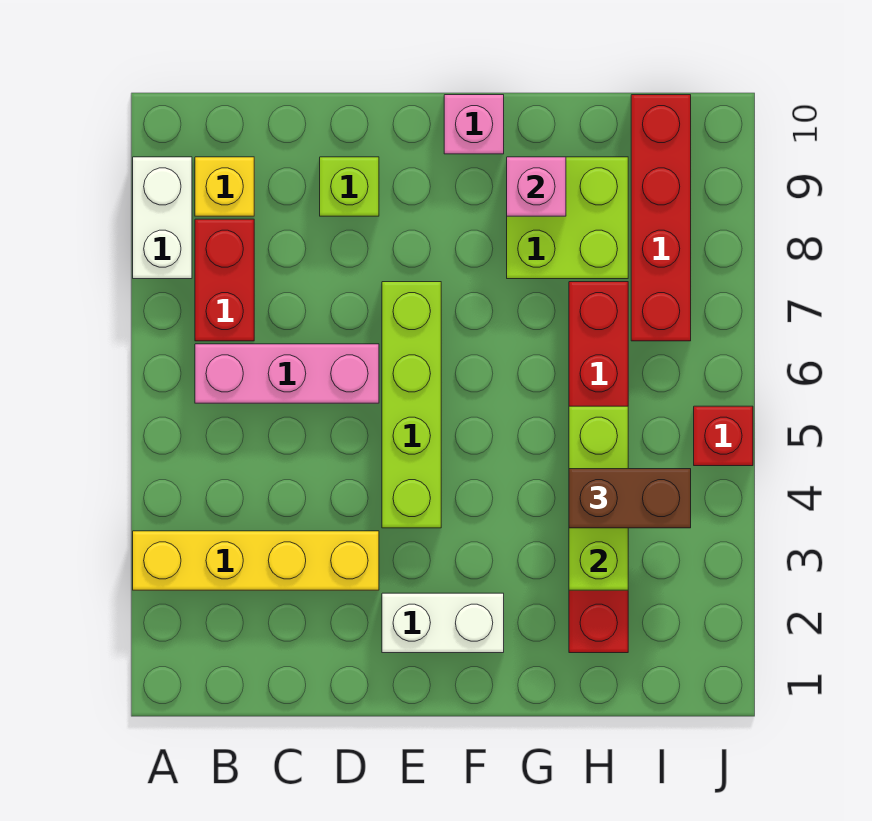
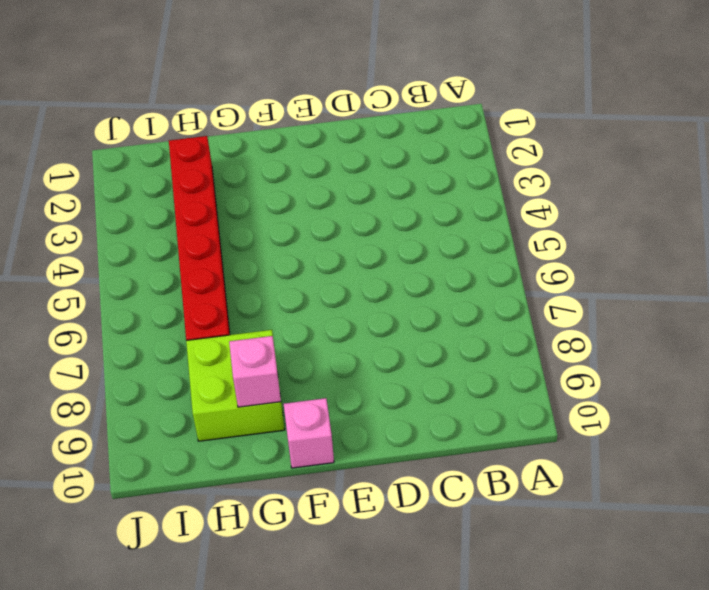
none -> yellow brick A3:D3 level 1
none -> white brick A8:A9 level 1
none -> pink brick B6:D6 level 1

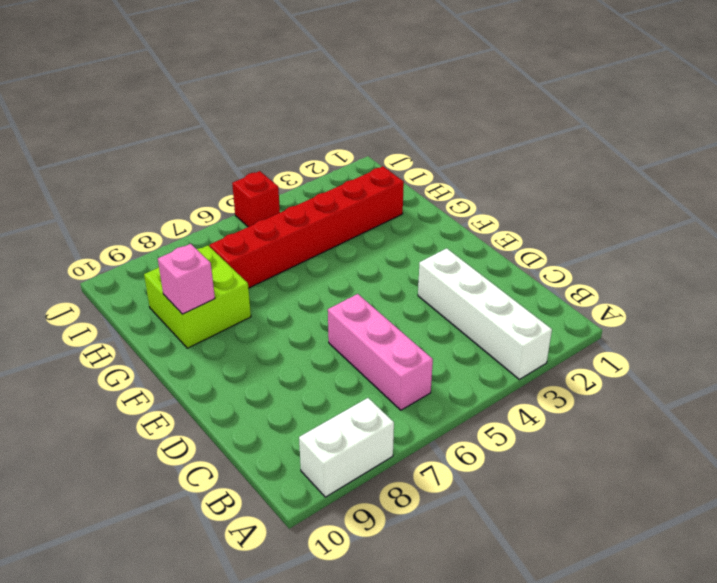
white brick A3:D3 level 1 -> yellow brick A3:D3 level 1
none -> red brick B7:B8 level 1
none -> yellow brick B9 level 1
none -> lime brick D9 level 1

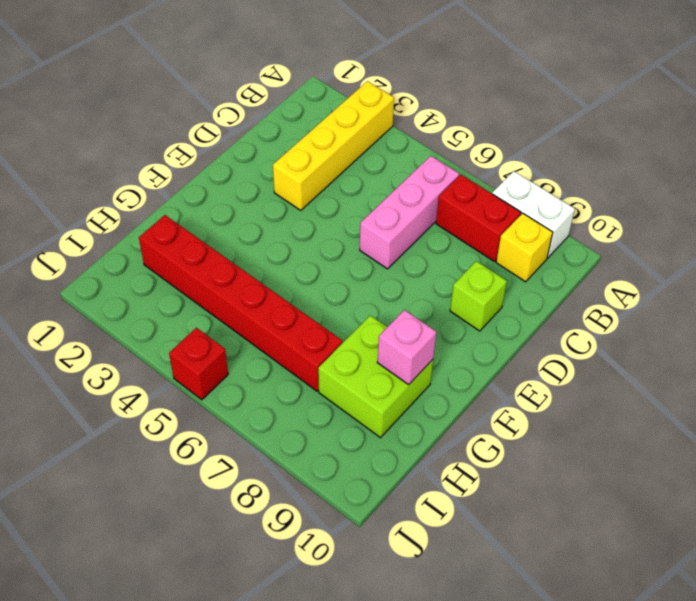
none -> white brick E2:F2 level 1
none -> lime brick E4:E7 level 1
none -> pink brick F10 level 1

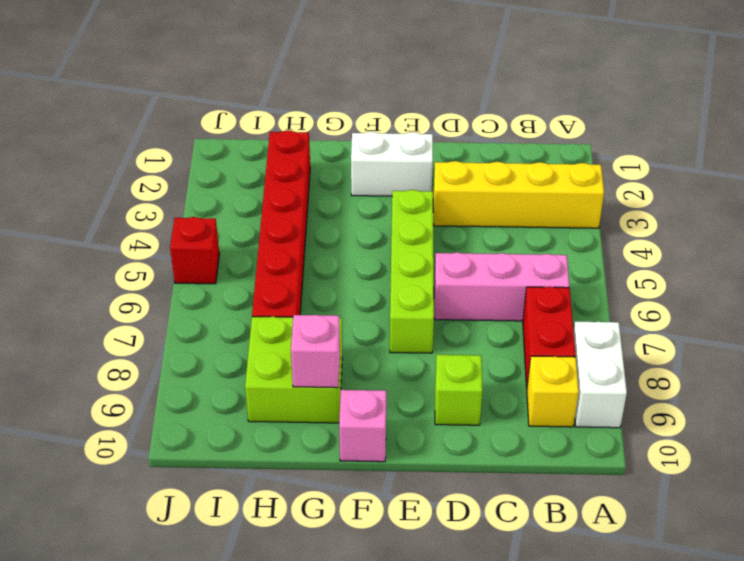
none -> red brick I7:I10 level 1
none -> lime brick H3:H5 level 2
none -> brown brick H4:I4 level 3

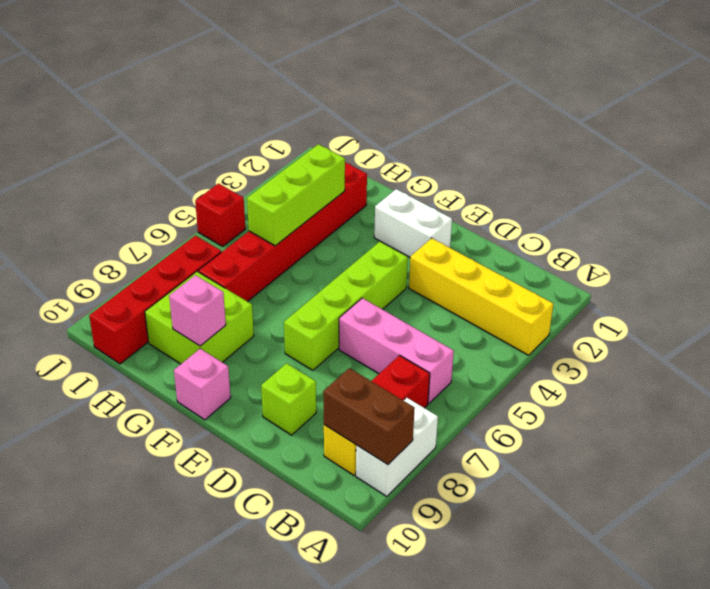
brown brick A9:B9 level 2 -> brown brick H4:I4 level 3

